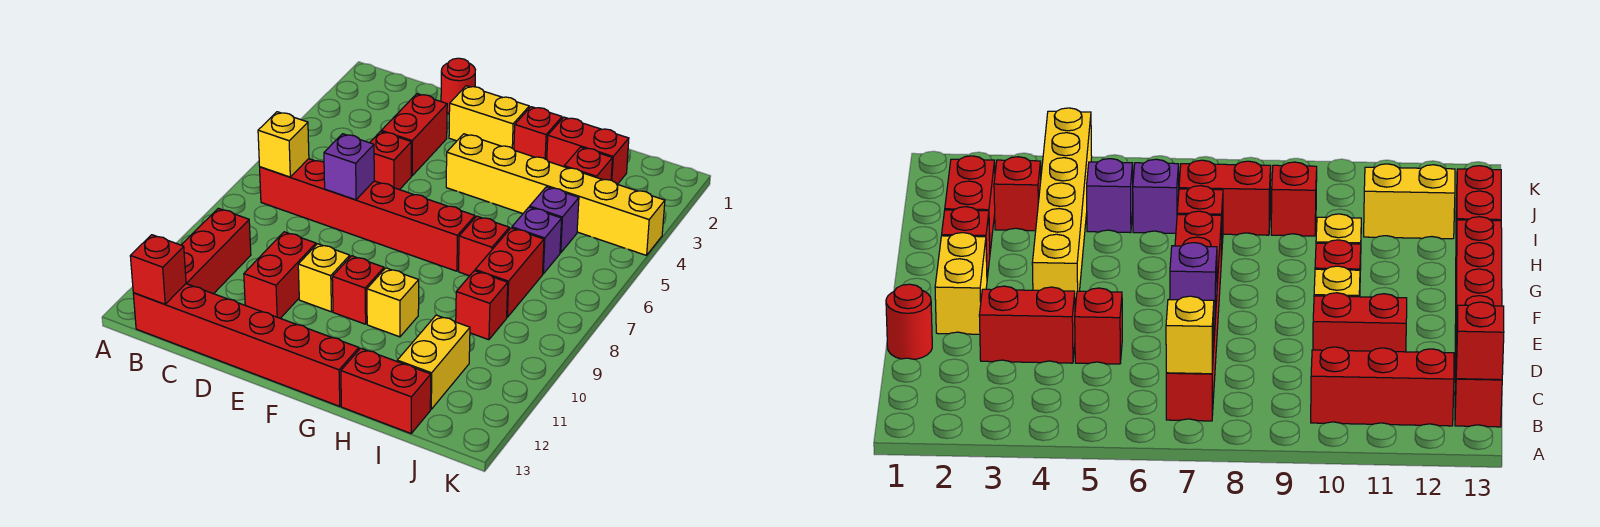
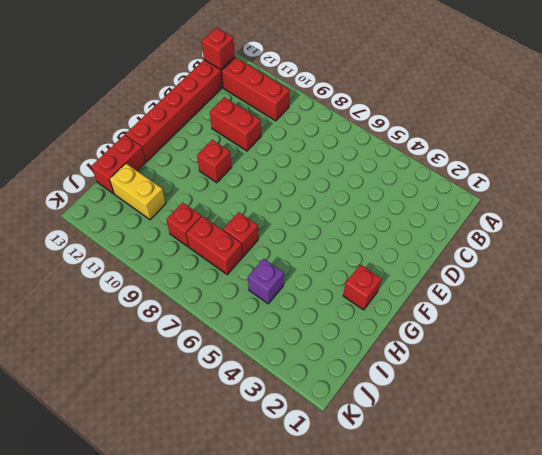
none -> red brick B7:G7 level 1
none -> red round brick D1 level 1
none -> red brick D3:D4 level 1

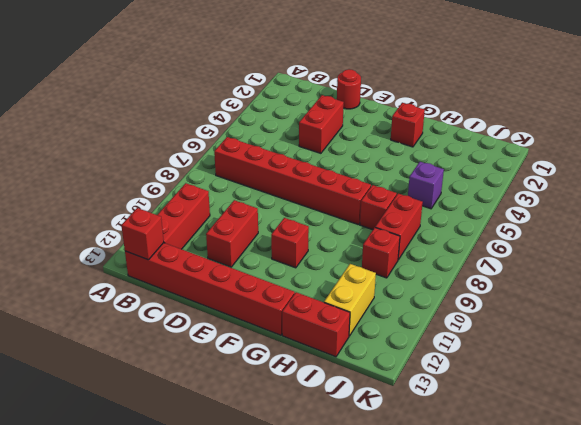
none -> red brick D5 level 1
none -> yellow brick E2:F2 level 1
none -> yellow brick E10 level 1

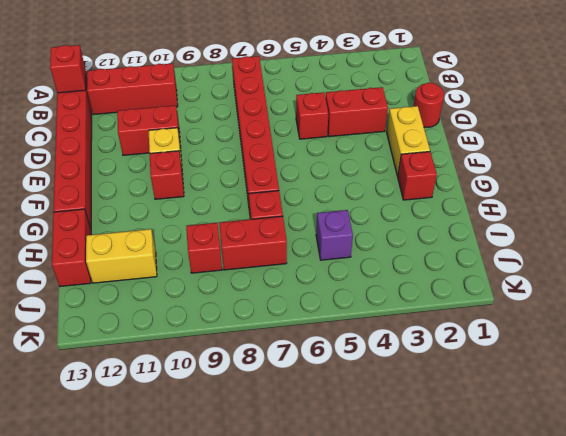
none -> yellow brick F4:K4 level 1
none -> yellow brick G10 level 1
none -> red brick H2:I2 level 1

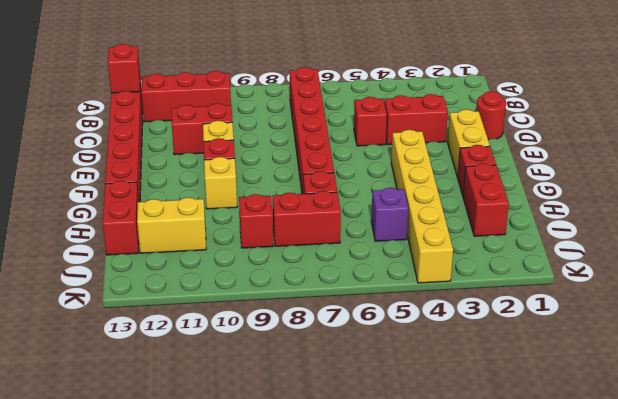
none -> red brick I3 level 1
none -> purple brick I6 level 1
none -> yellow brick B7 level 2

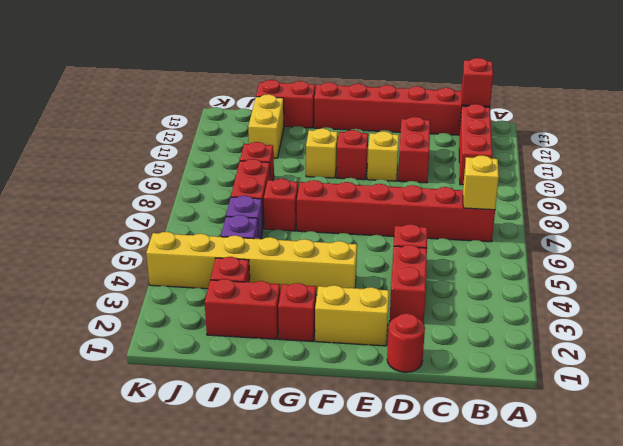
none -> purple brick D7 level 2

